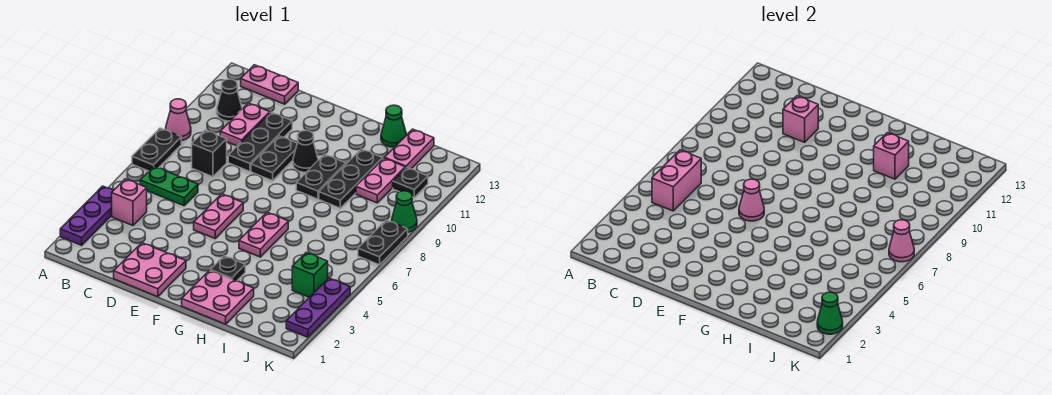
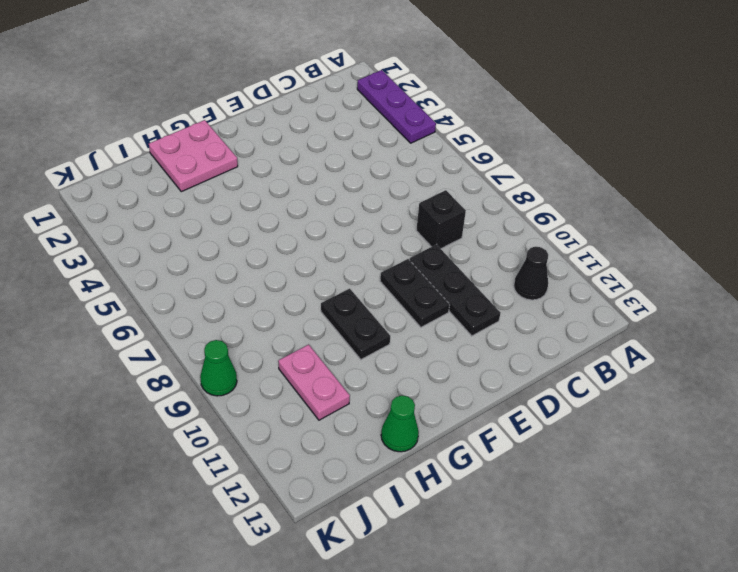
none -> black plate A7:A8 level 1
none -> pink cone A9 level 1
none -> pink brick B4 level 1
none -> green plate B6:C6 level 1

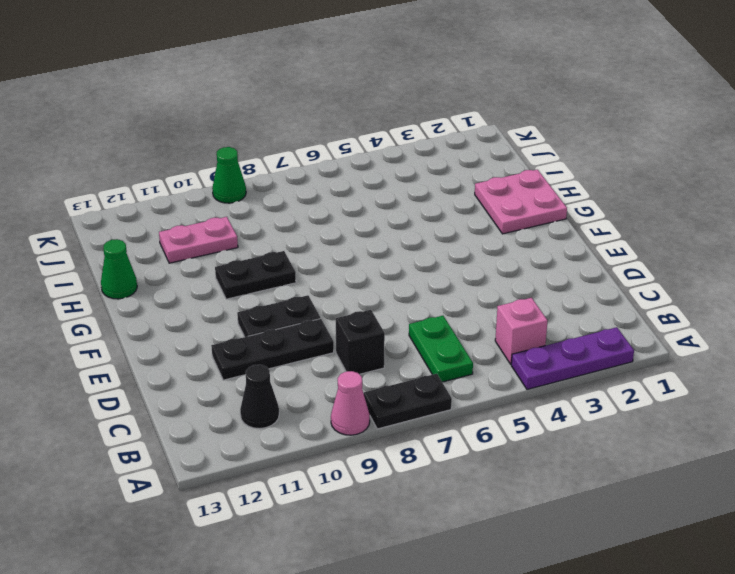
none -> pink plate B13:C13 level 1
none -> pink plate C10:C11 level 1
none -> pink plate D1:E2 level 1
none -> pink plate E5:E6 level 1

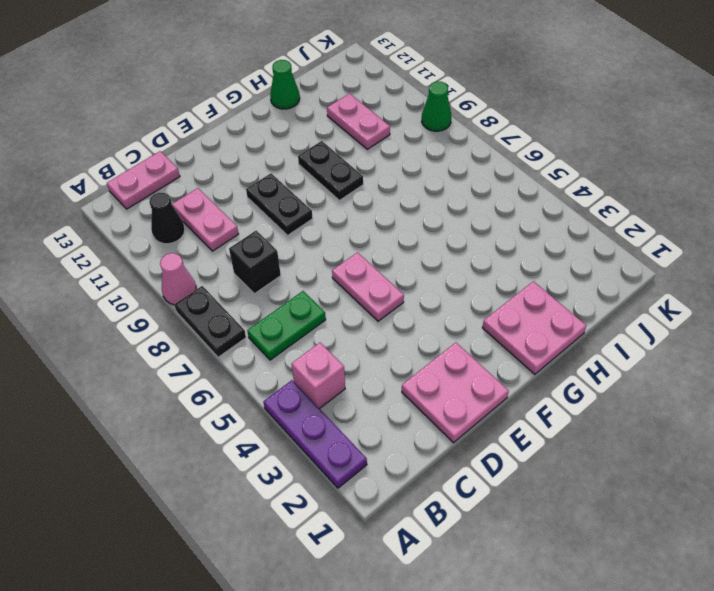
none -> black plate D9:D11 level 1
none -> black cone F10 level 1
none -> black plate G3 level 1
none -> pink plate G5:G6 level 1

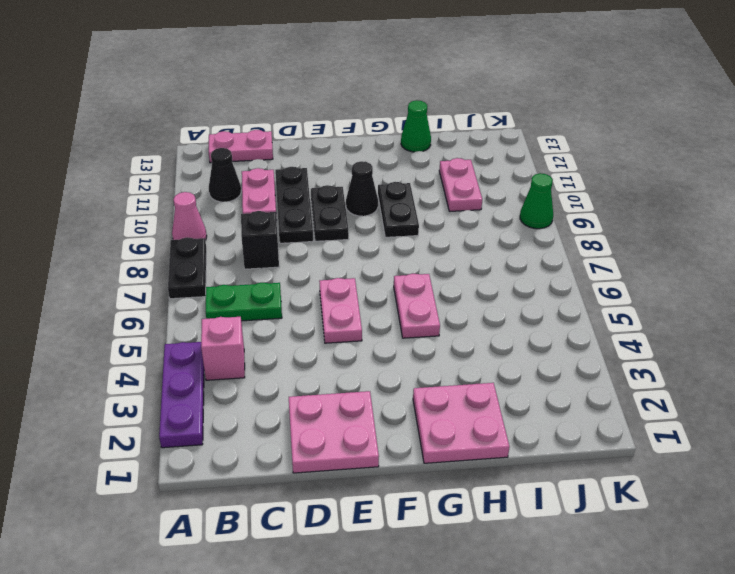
none -> black plate G3 level 1
none -> black plate H9:H11 level 1
none -> pink plate I12:I13 level 1
none -> green brick J4 level 1

